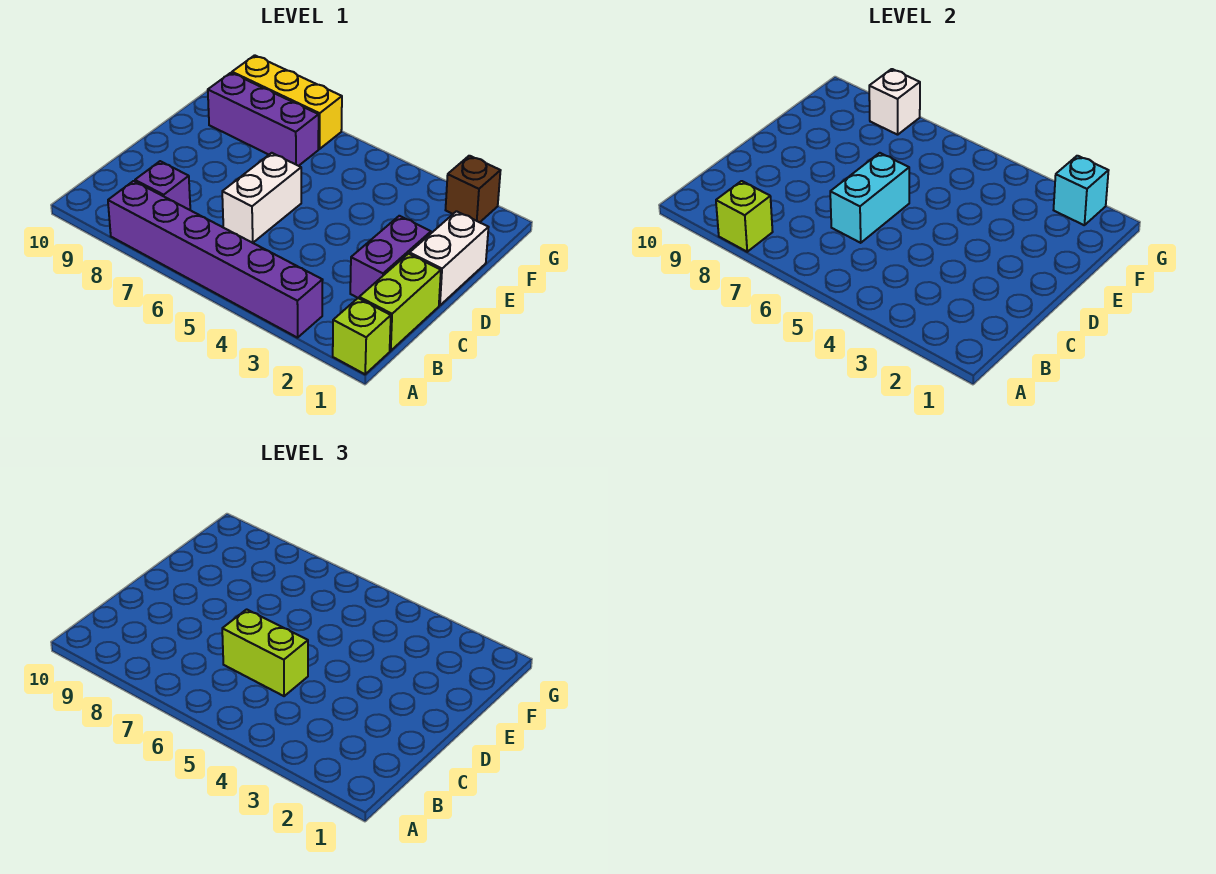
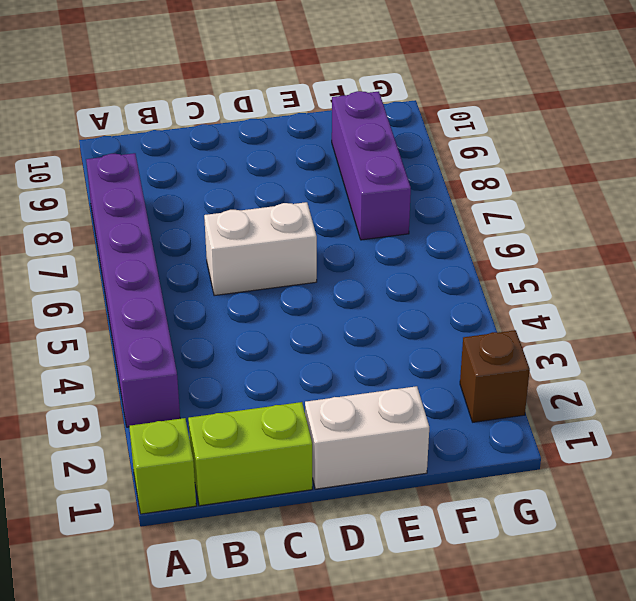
none -> purple brick B8 level 1
none -> purple brick C2:D2 level 1
none -> yellow brick G7:G9 level 1

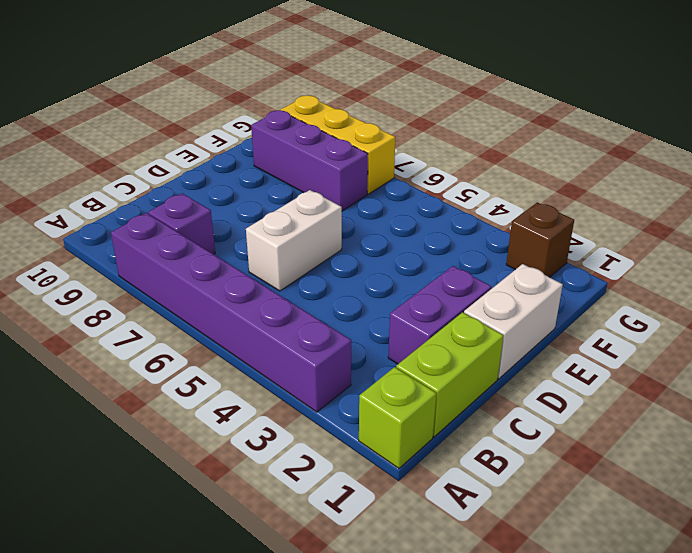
none -> lime brick A8 level 2
none -> cyan brick C6:D6 level 2
none -> cyan brick G2 level 2

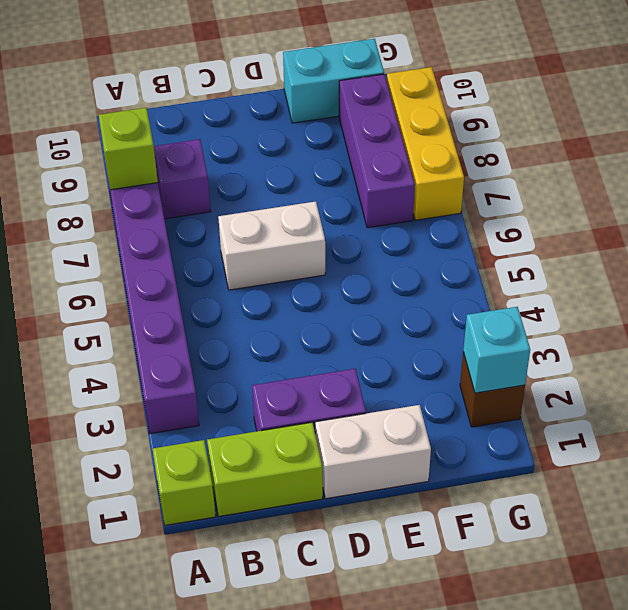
cyan brick E10:F10 level 1 -> cyan brick C6:D6 level 2
none -> white brick G8 level 2
none -> lime brick C5:C6 level 3

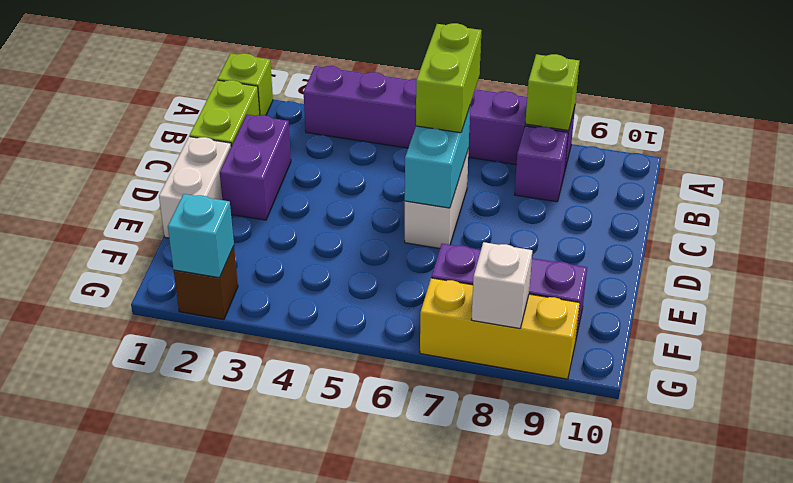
lime brick B6:C6 level 3 -> lime brick C5:C6 level 3

